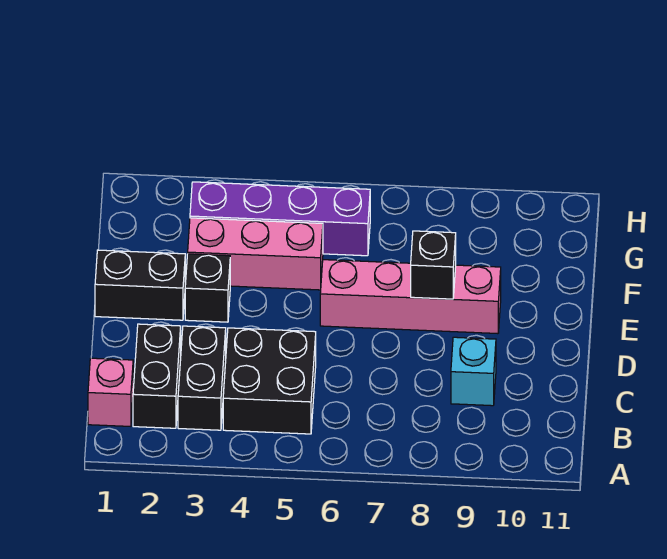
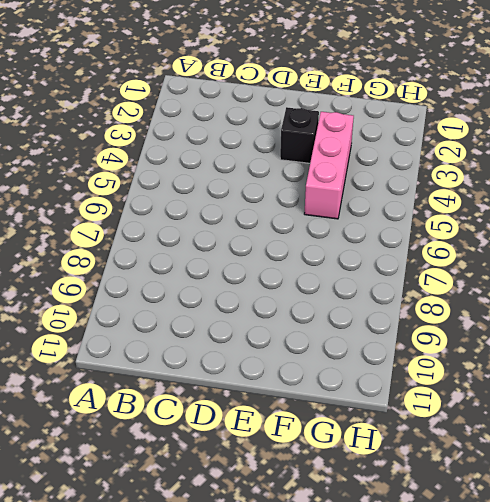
none -> pink brick B1 level 1
none -> black brick B2:C2 level 1

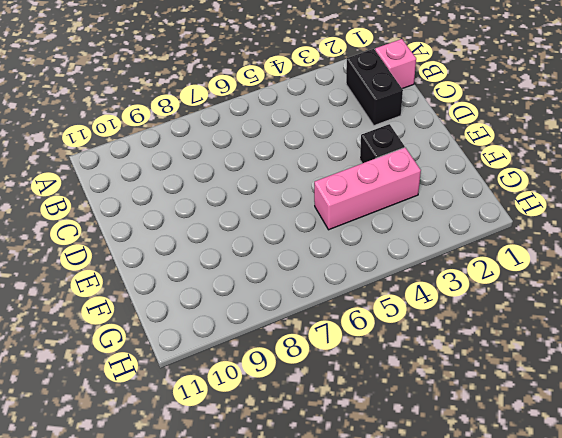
none -> black brick B3:C3 level 1
none -> black brick B4:C5 level 1

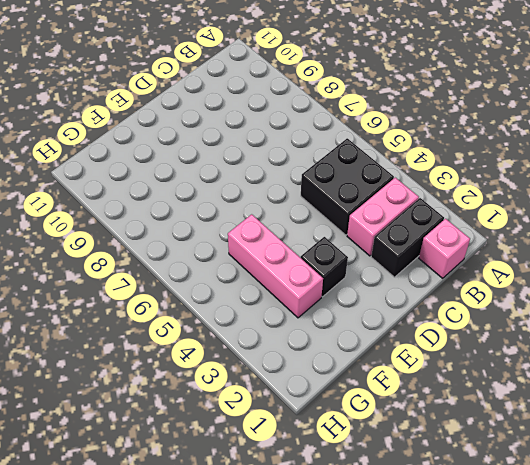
pink brick B3:C3 level 1 -> black brick B3:C3 level 1
none -> cyan brick C9 level 1
none -> black brick E1:E2 level 1

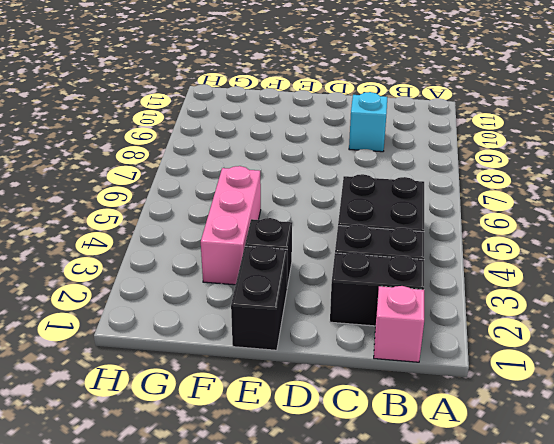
none -> pink brick E6:E9 level 1
none -> purple brick G3:G6 level 1

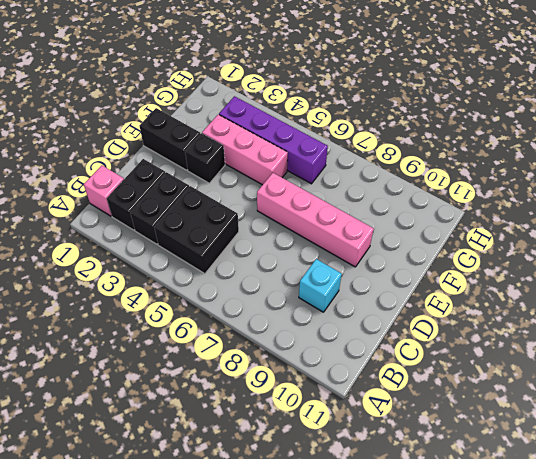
none -> black brick E8 level 2

